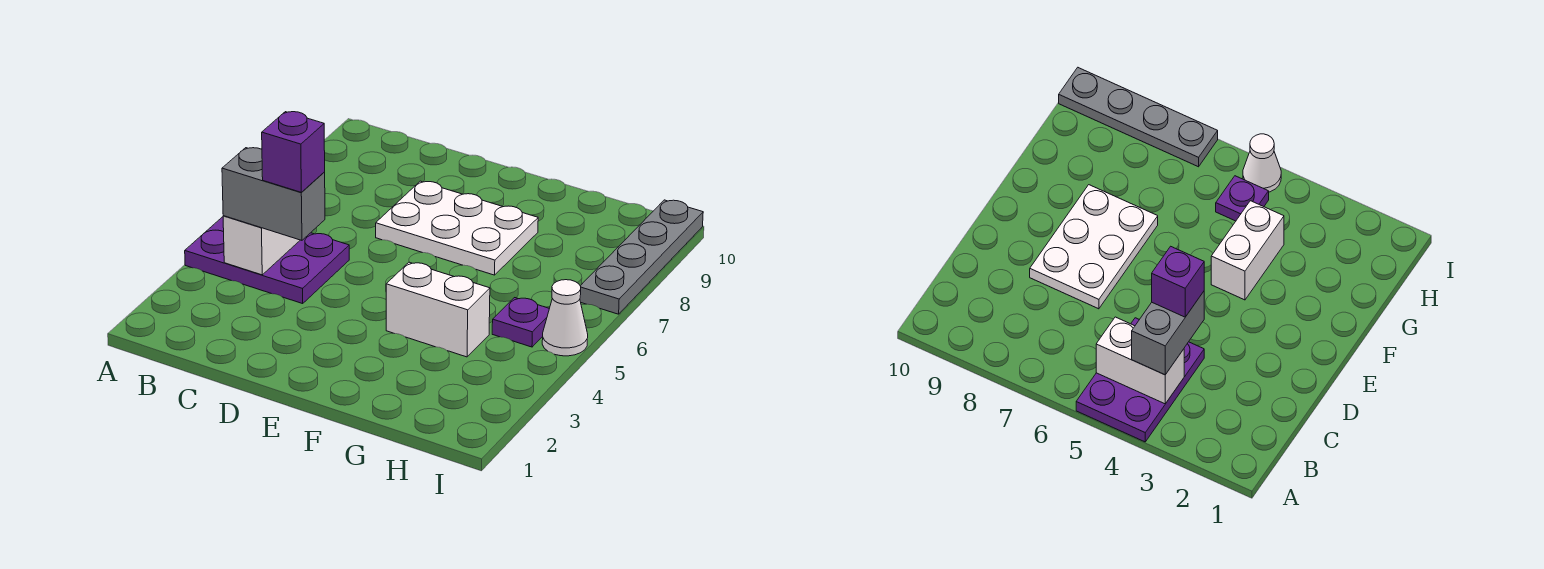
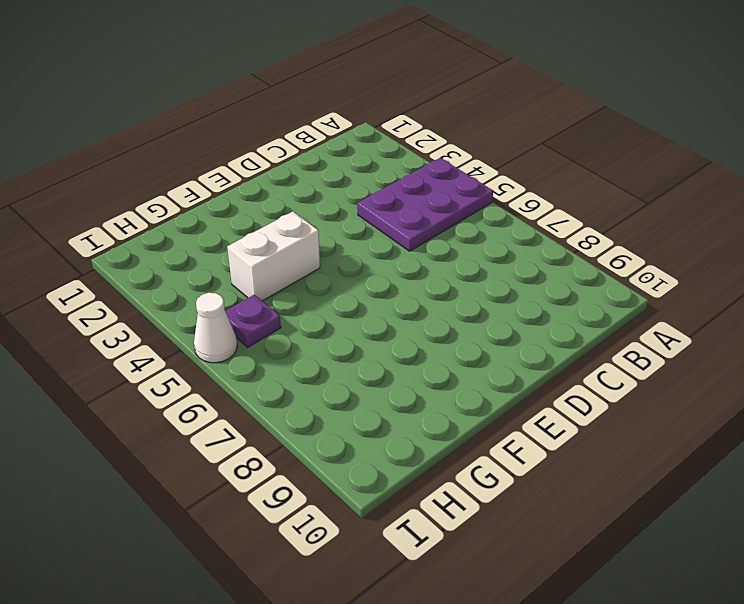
none -> white plate D7:F8 level 1
none -> grey plate I7:I10 level 1

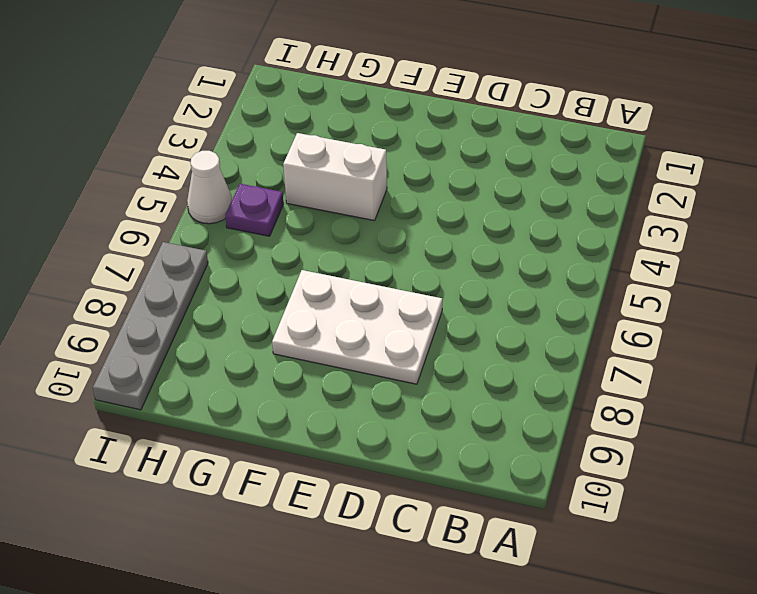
none -> purple plate A4:C5 level 1
none -> white brick B4:B5 level 2

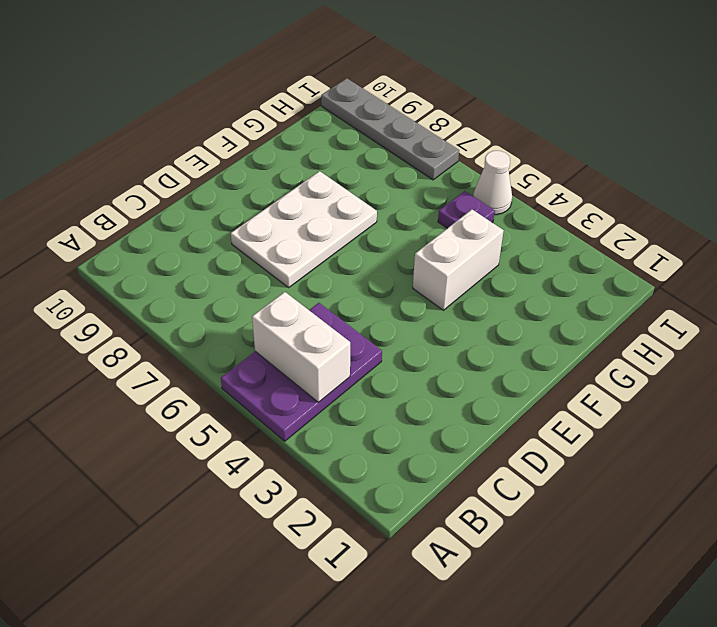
none -> grey brick B4:C4 level 3
none -> purple brick C4 level 4

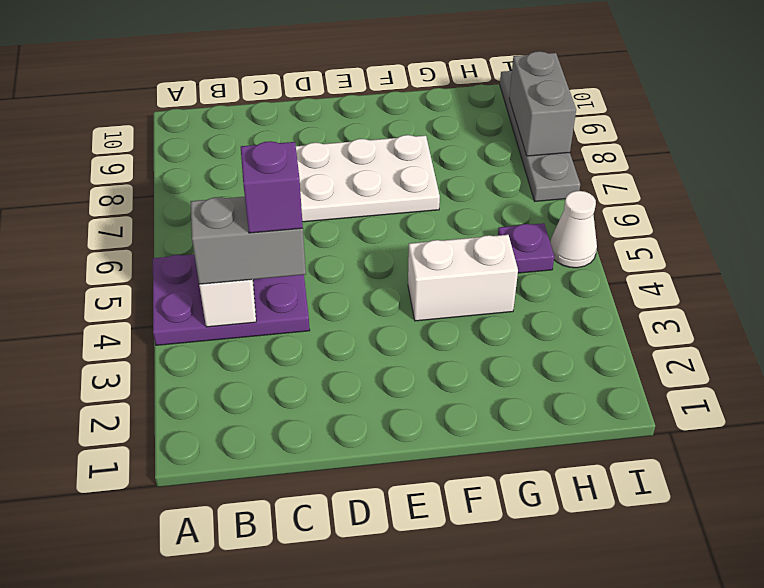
grey brick I8:I9 level 2 -> none

